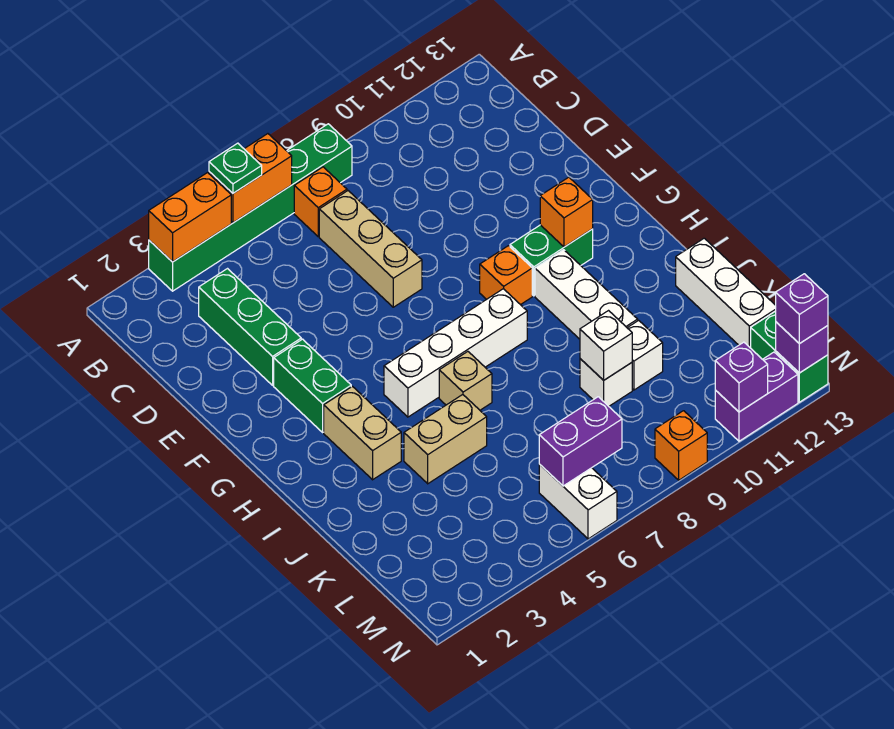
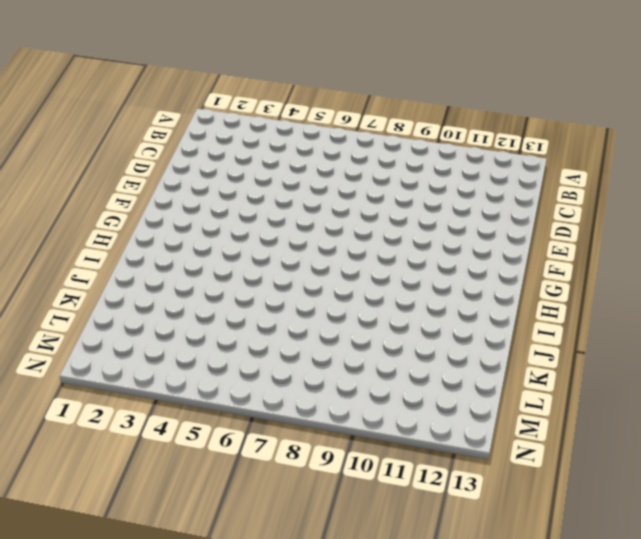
none -> green brick A3:A8 level 1
none -> orange brick B7 level 1
none -> green brick C3:E3 level 1

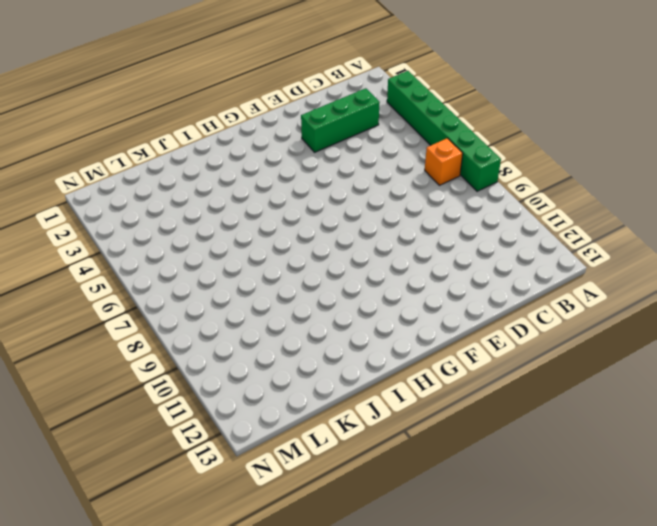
none -> tan brick C7:E7 level 1
none -> green brick F3:G3 level 1
none -> orange brick G9 level 1

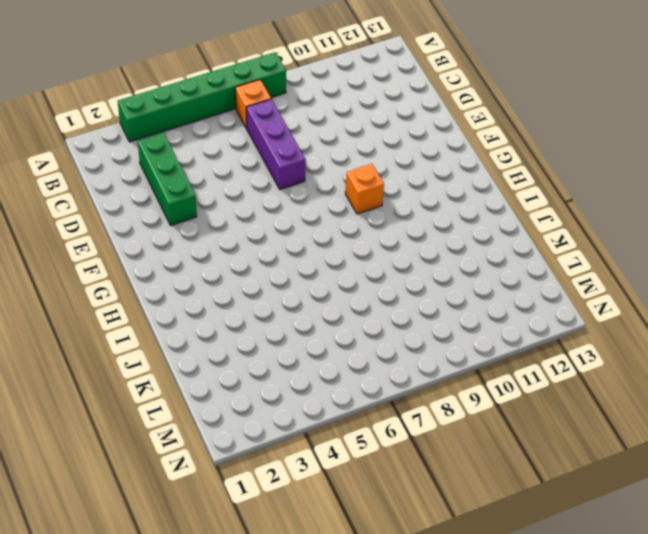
purple brick C7:E7 level 1 -> tan brick C7:E7 level 1
none -> green brick F3:G3 level 1
none -> green brick G10:G11 level 1
none -> tan brick H3:I3 level 1

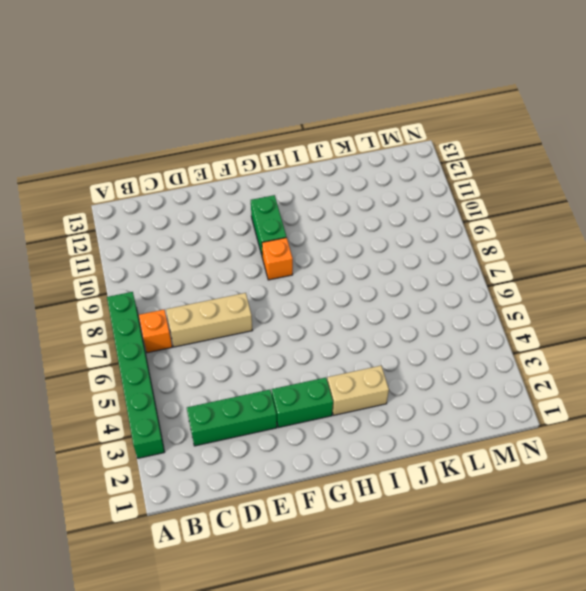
none -> white brick H5:H8 level 1
none -> white brick H10:J10 level 1
none -> tan brick I6 level 1

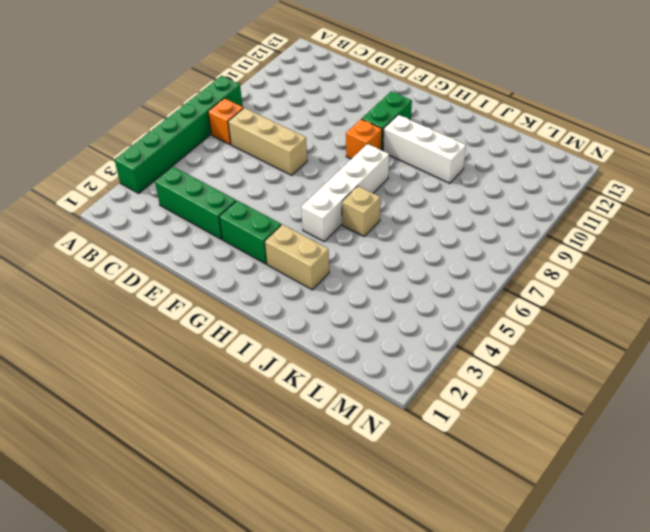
none -> tan brick J4:J5 level 1
none -> white brick J13:L13 level 1
none -> white brick K9 level 1

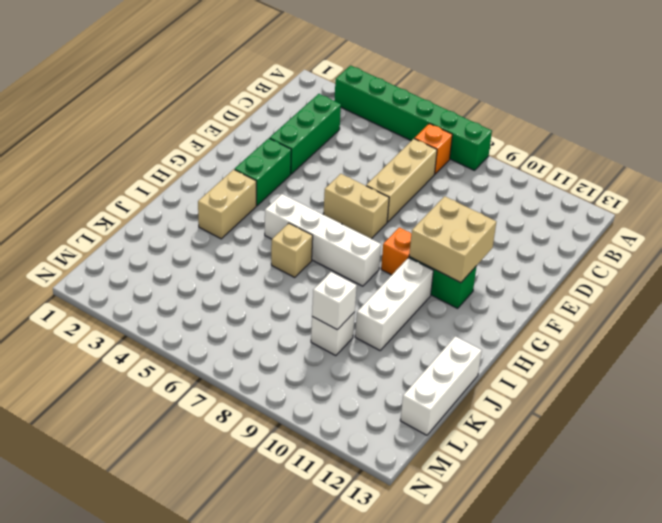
tan brick F6:F7 level 1 -> tan brick J4:J5 level 1
tan brick F10:G11 level 2 -> orange brick G11 level 2
none -> white brick K10 level 1
none -> white brick M6:N6 level 1
none -> green brick M13:N13 level 1

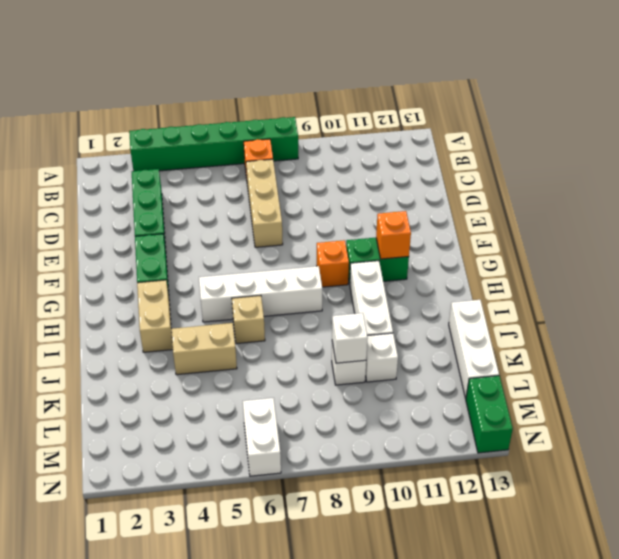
none -> orange brick N9 level 1
none -> purple brick N11:N12 level 1
none -> orange brick A3:A4 level 2

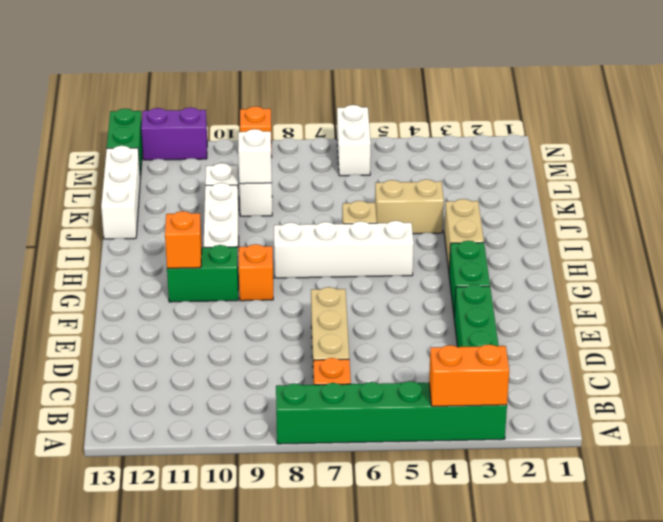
none -> orange brick A5:A6 level 2
none -> purple brick M6:M7 level 2
none -> purple brick N11 level 2

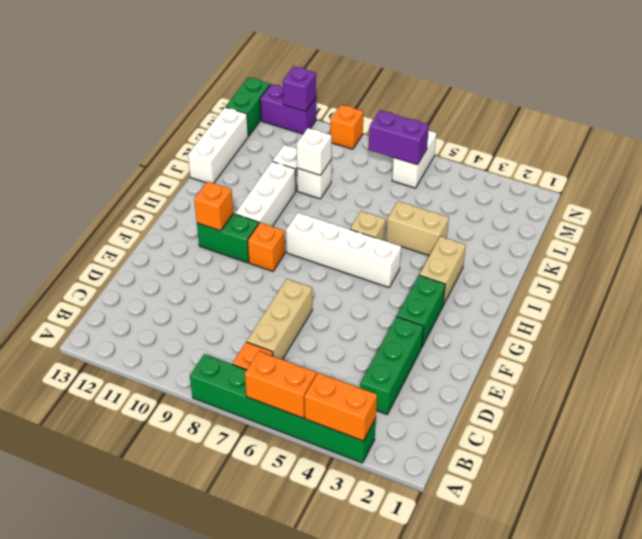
none -> purple brick N13 level 2
none -> green plate A5 level 3
none -> purple brick N13 level 3

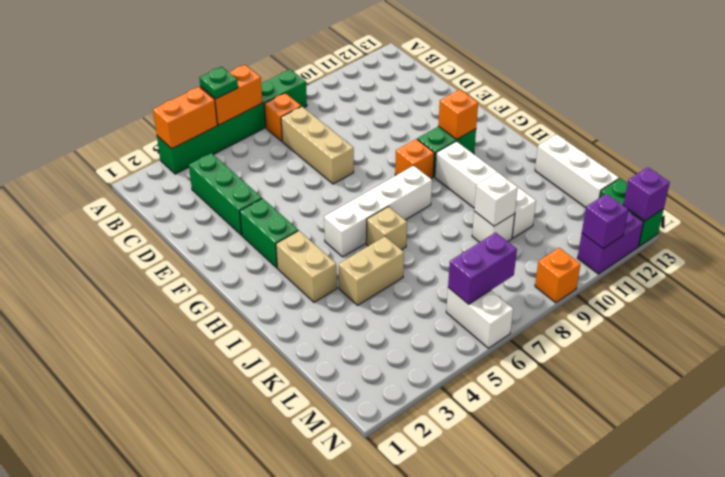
none -> purple brick N13 level 3

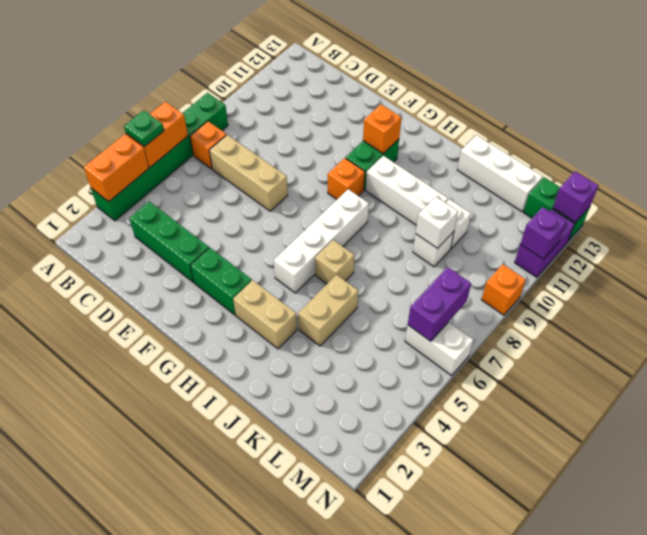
none -> purple brick N13 level 3

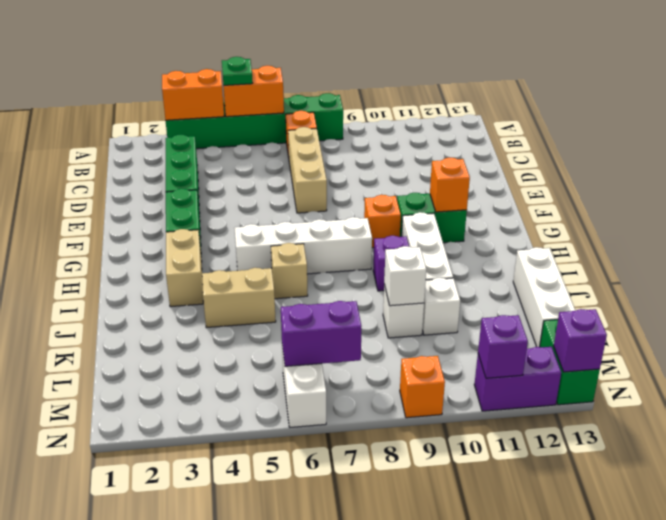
purple brick I9 level 1 -> purple brick N13 level 3

